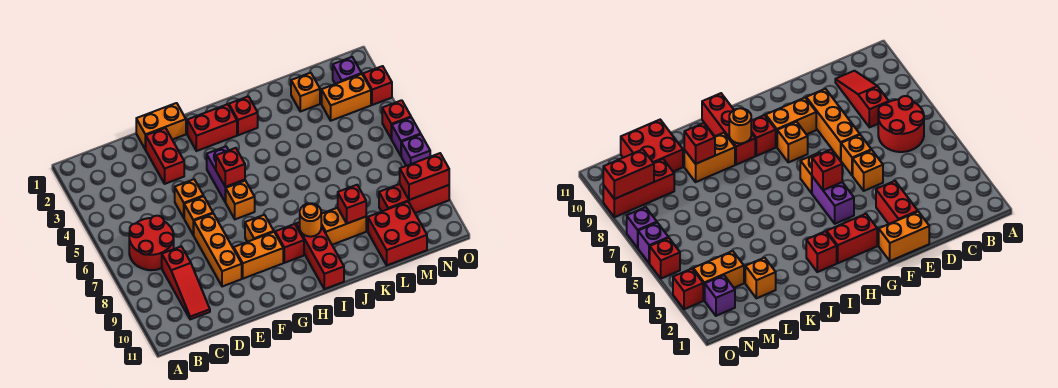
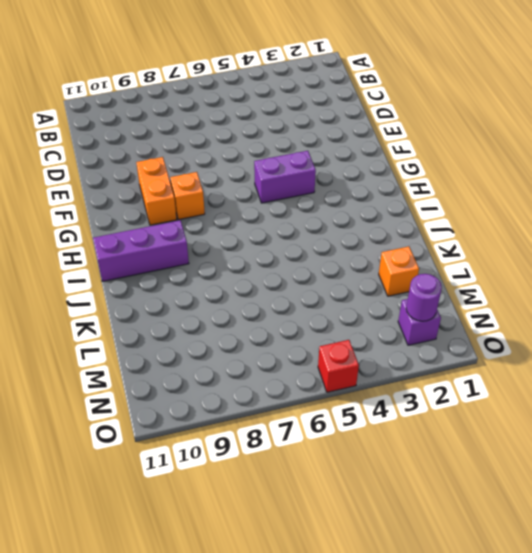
purple brick I9:I11 level 1 -> red brick I9:I11 level 1
purple round brick N2 level 2 -> none
none -> red round brick B6:C7 level 1
none -> red slope C8:C10 level 1 top 8
none -> orange brick E1:F1 level 1

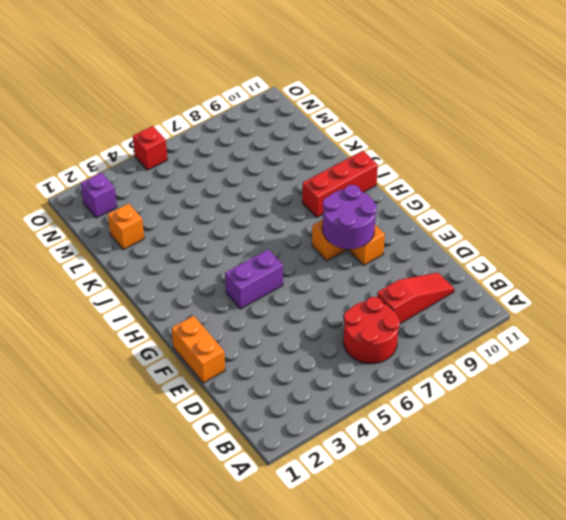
purple round brick F8:G9 level 2 -> none
none -> red brick E2:E3 level 1
none -> orange brick E5 level 1
none -> orange brick E6 level 1

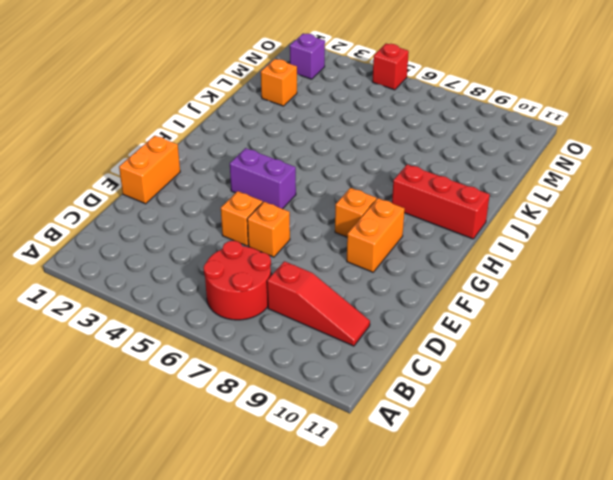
none -> red brick E2:E3 level 1
none -> orange brick E7:E9 level 1
none -> red brick G2:H2 level 1

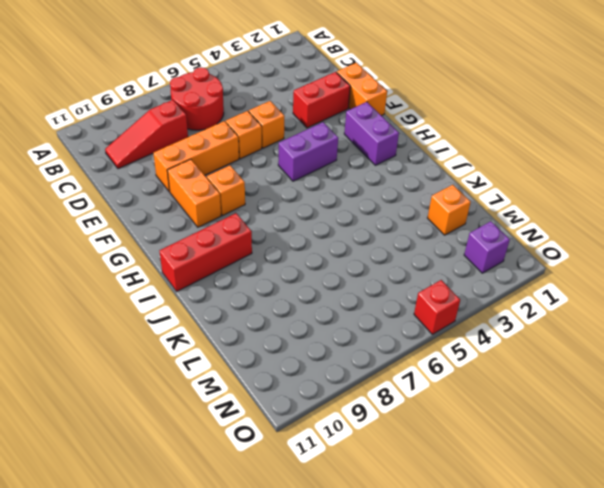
purple brick G2:H2 level 1 -> red brick G2:H2 level 1
none -> orange brick G6 level 1
none -> red brick H9 level 1
none -> red brick I2 level 1

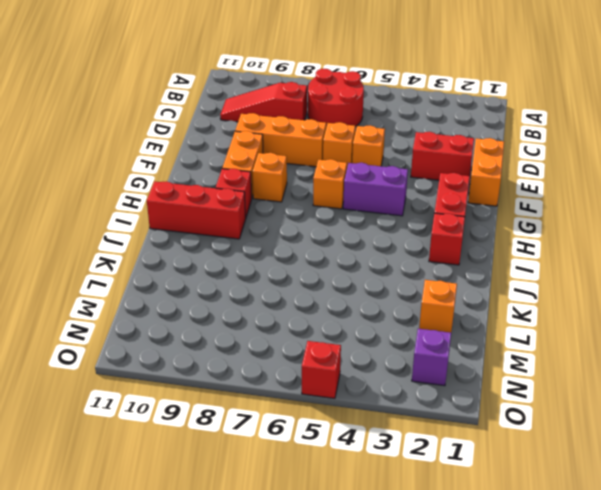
none -> orange brick J9:K9 level 1
none -> red brick L10:M11 level 1
none -> orange brick M3:N3 level 1

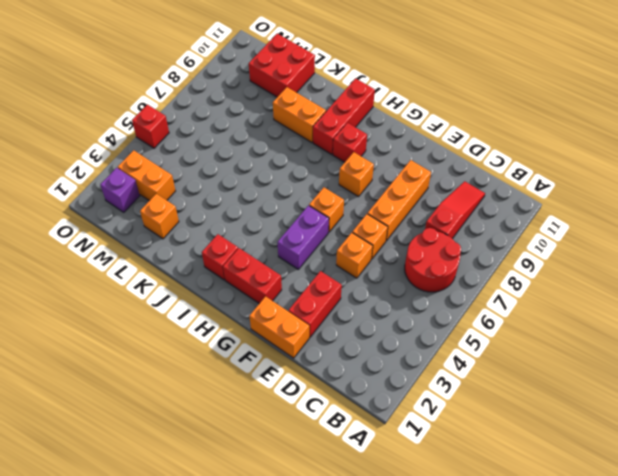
none -> orange brick F9:G9 level 1
none -> red brick M9:O9 level 1
none -> red brick O3 level 1

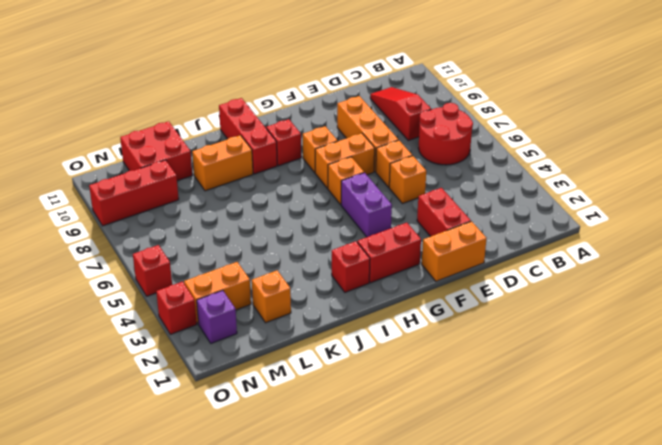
orange brick F7:G7 level 1 -> orange brick F9:G9 level 1
none -> purple brick O6 level 1
none -> purple brick O7 level 1
none -> red brick G5 level 2

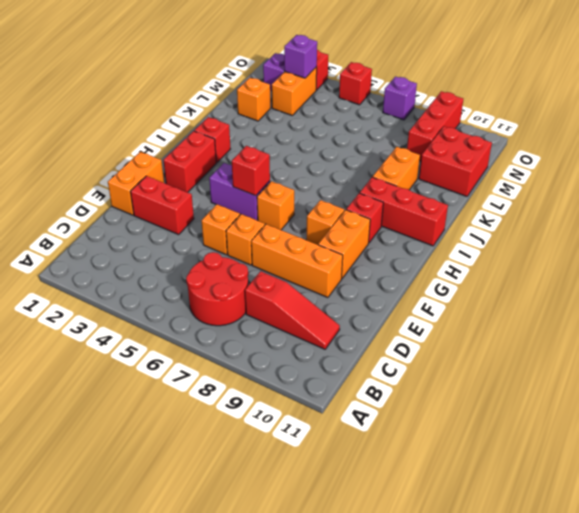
purple brick N3 level 2 -> purple brick O6 level 1
none -> orange round brick I9 level 2
none -> red brick K9 level 2
none -> red brick N9:O9 level 2

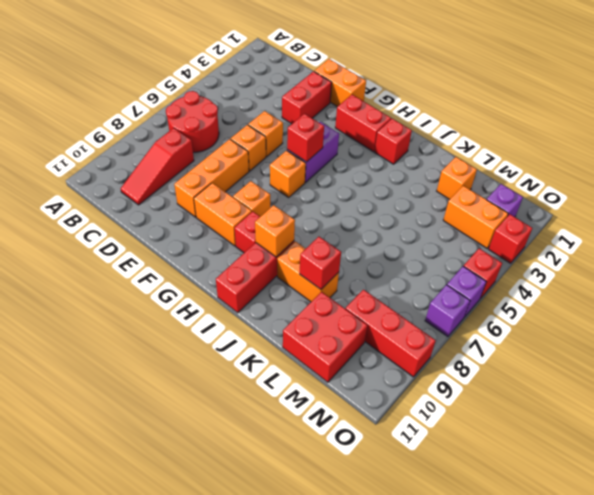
orange brick I9 level 2 -> orange round brick I9 level 2
none -> red brick N9:O9 level 2

